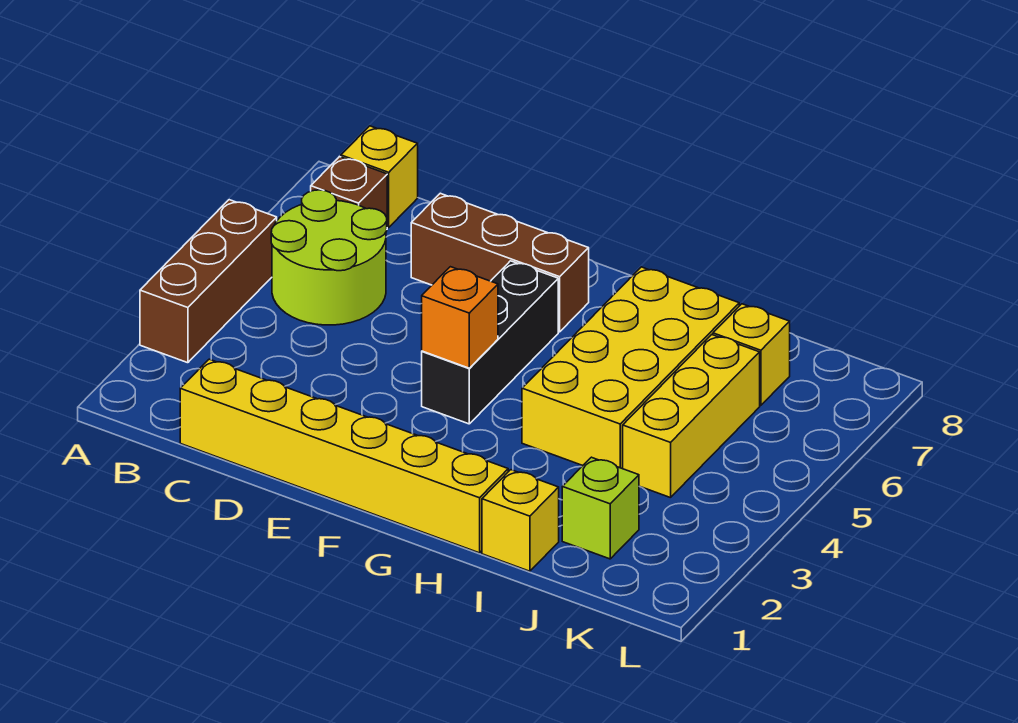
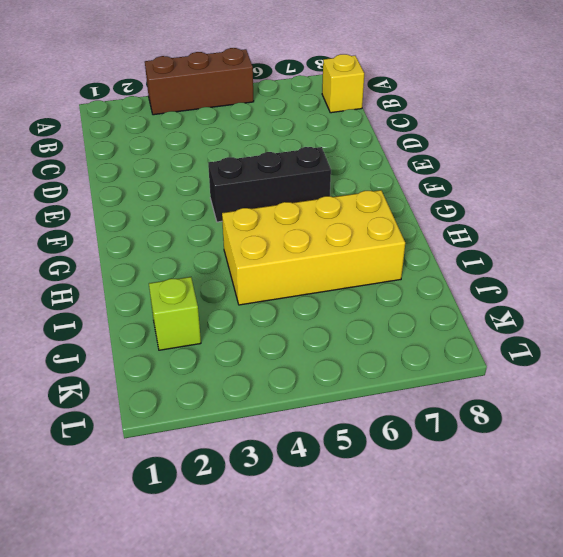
none -> lime round brick B5:C6 level 1
none -> brown brick B7 level 1
none -> yellow brick C1:H1 level 1

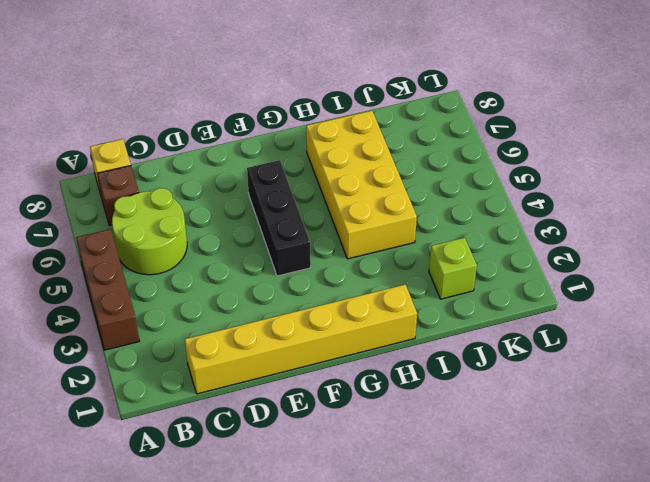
none -> brown brick D7:F7 level 1
none -> yellow brick I1 level 1
none -> yellow brick J4:J6 level 1

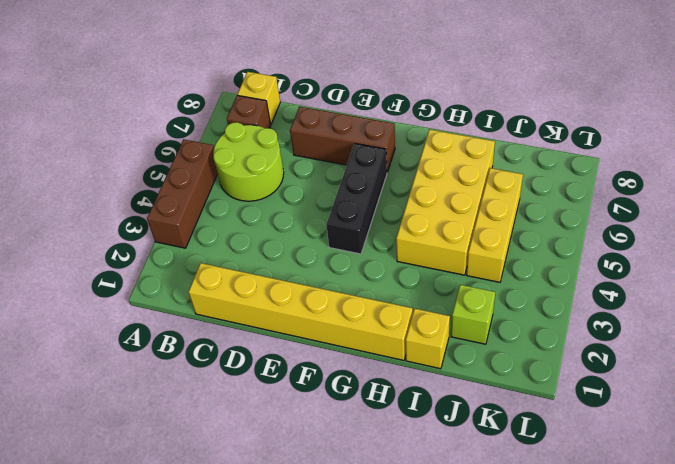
none -> yellow brick J7 level 1
none -> orange brick F4 level 2

